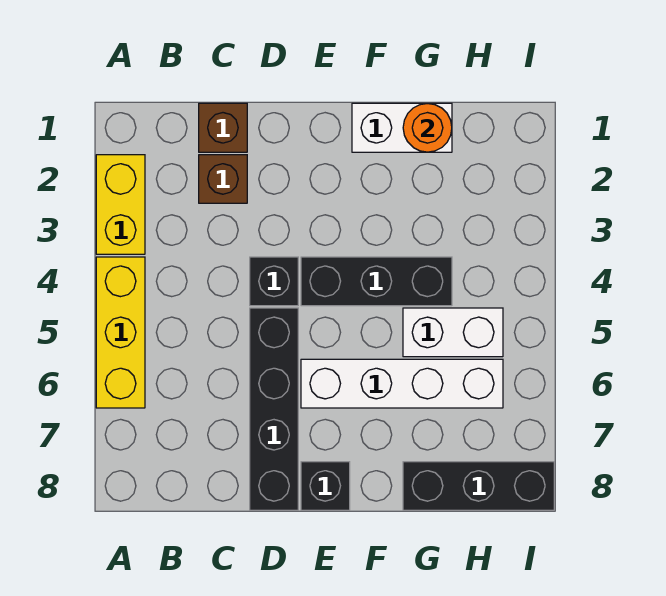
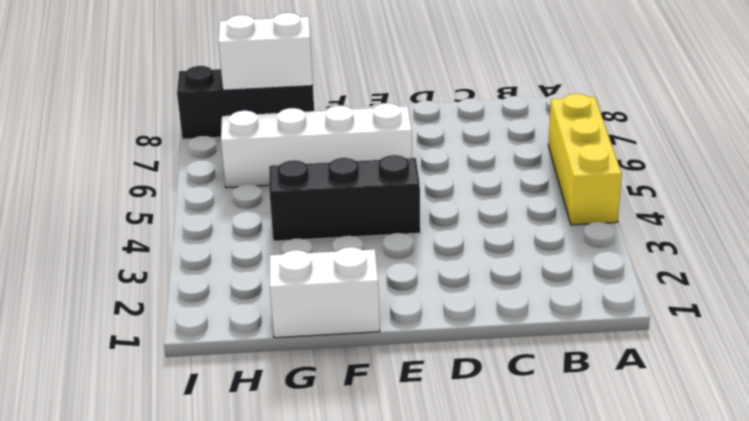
white brick G8:H8 level 2 -> white brick G5:H5 level 1
none -> yellow brick A2:A3 level 1
none -> brown brick C1 level 1
none -> brown brick C2 level 1

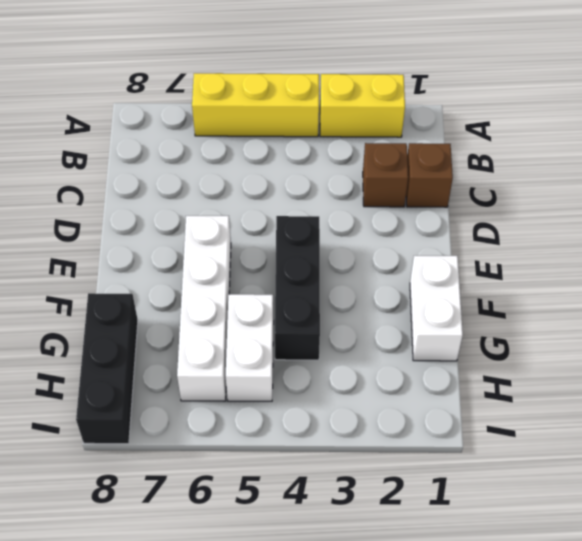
none -> black brick D4 level 1
none -> black brick D5:D8 level 1
none -> black brick E8 level 1

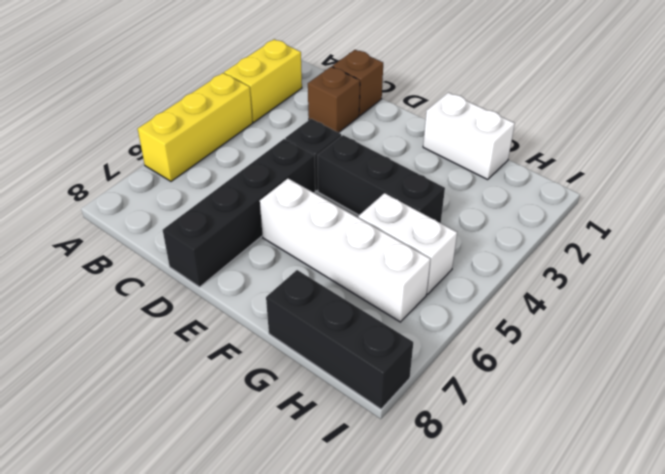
none -> black brick E8 level 1
none -> orange round brick G1 level 2

